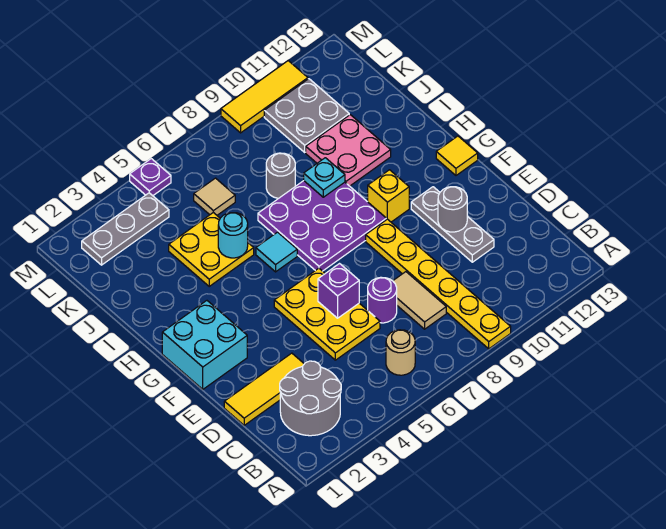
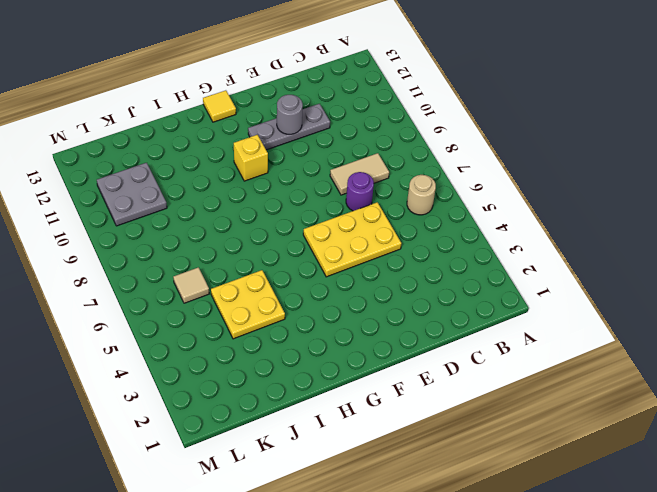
none -> yellow plate A9:F9 level 1
none -> grey round brick B2:C3 level 1
none -> yellow tile D1:D3 level 1

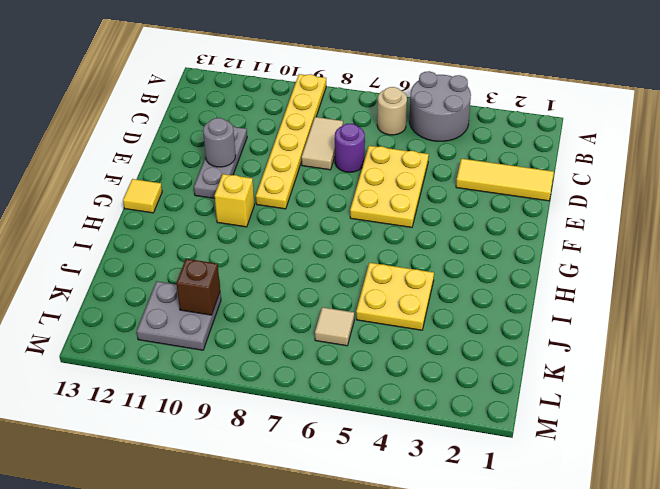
grey round brick A4:B5 level 1 -> grey round brick B2:C3 level 1
brown brick K10 level 2 -> none
none -> cyan brick F1:G2 level 1
none -> purple plate G7:I9 level 1
none -> cyan tile H6 level 1

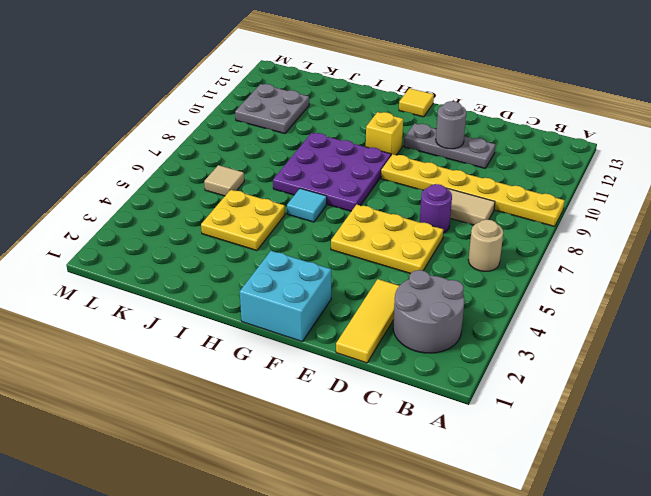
none -> pink plate I10:J11 level 1
none -> grey round brick J8 level 1
none -> grey plate L2:L4 level 1

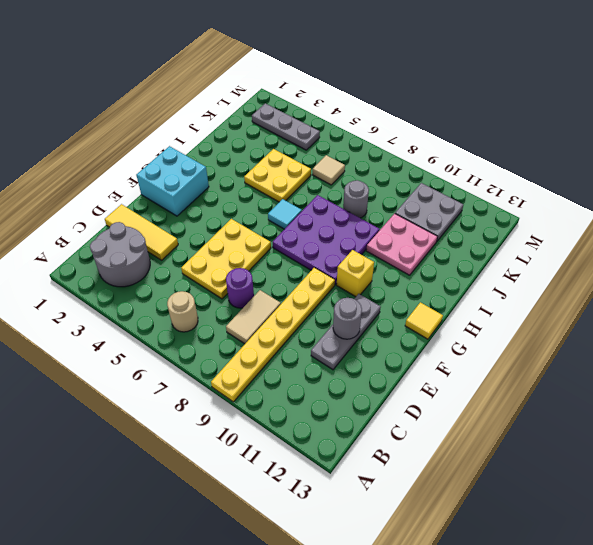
none -> purple plate M5 level 1
none -> yellow tile M9:M11 level 1
none -> purple brick E6 level 2

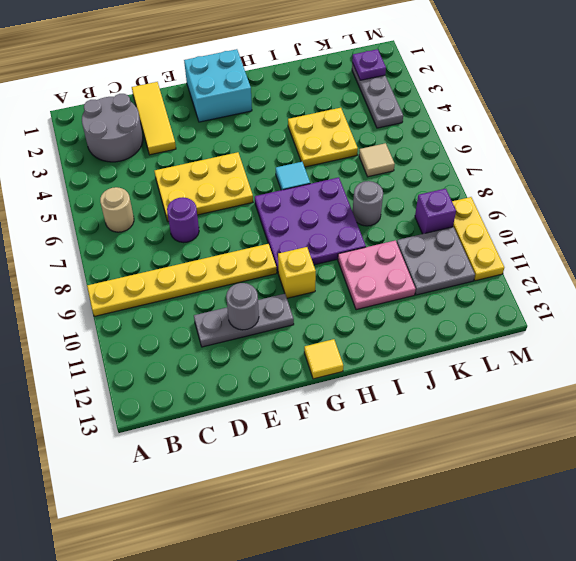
purple plate L2 level 2 -> purple plate M5 level 1
purple brick L9 level 1 -> purple brick E6 level 2
yellow plate M9:M11 level 1 -> yellow tile M9:M11 level 1
none -> tan tile C8:D8 level 1
none -> cyan round brick I5 level 2
none -> cyan plate I9 level 2

